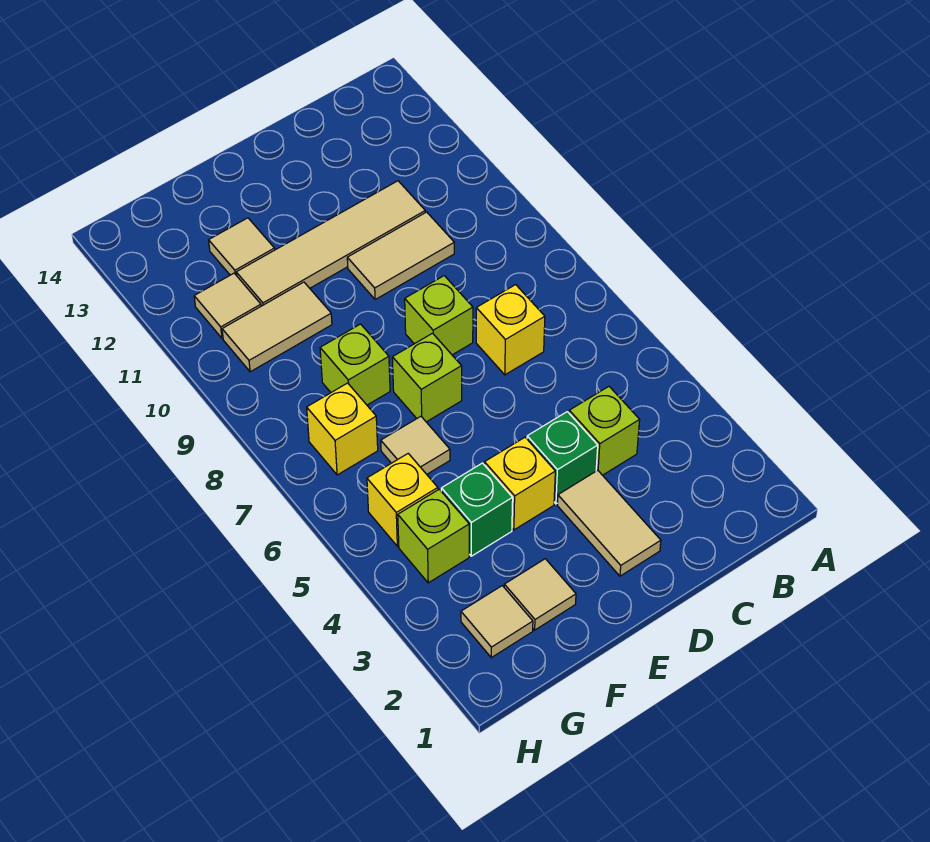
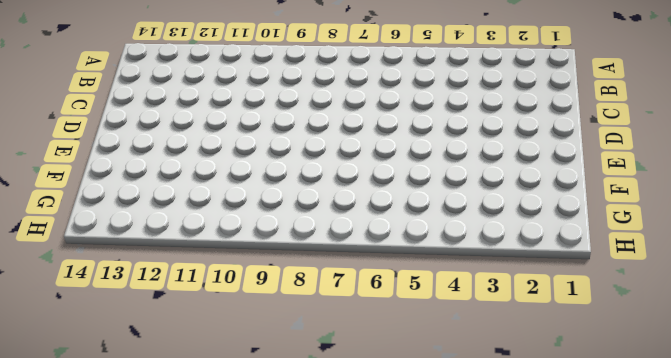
none -> lime brick C4 level 1
none -> yellow brick C7 level 1
none -> tan tile C10:D10 level 1

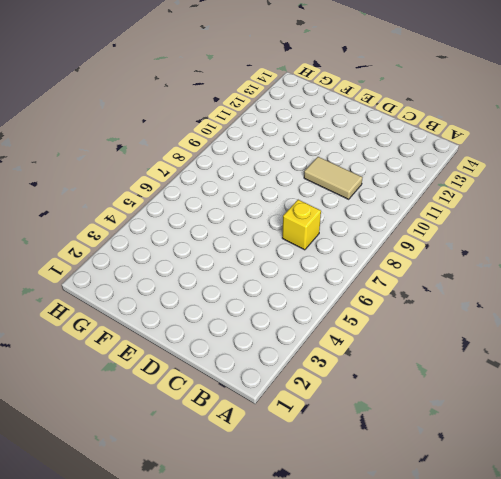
none -> lime brick C4 level 1
none -> tan tile C11:F11 level 1
none -> tan tile D2:D3 level 1

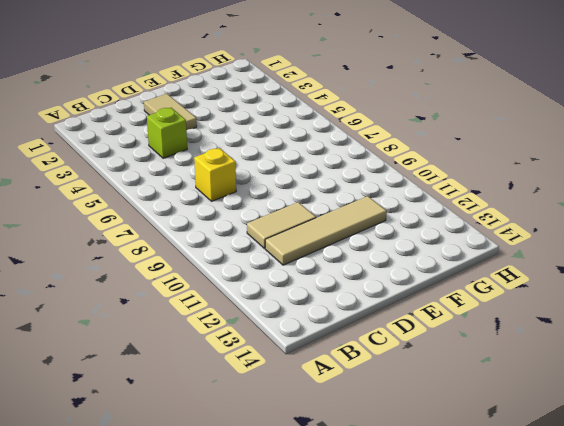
none -> green brick D4 level 1
none -> lime brick D8 level 1
none -> yellow brick E4 level 1

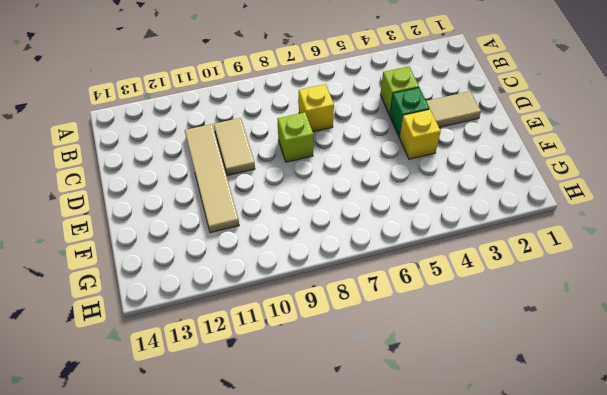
none -> lime brick E7 level 1
none -> tan tile F2 level 1
none -> green brick F4 level 1

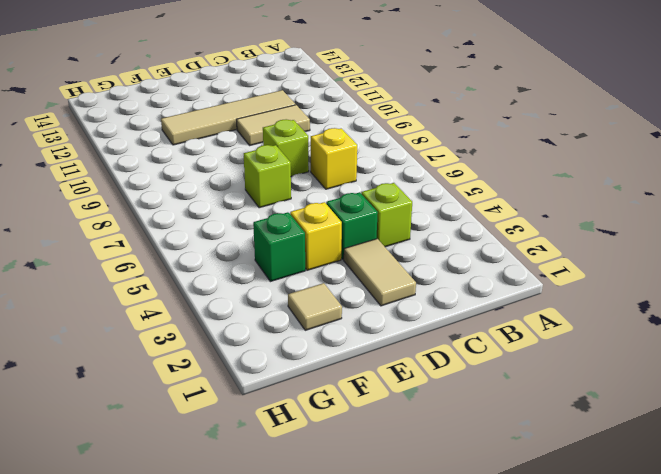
none -> tan tile F6 level 1
none -> lime brick F8 level 1
none -> tan tile F10:G10 level 1

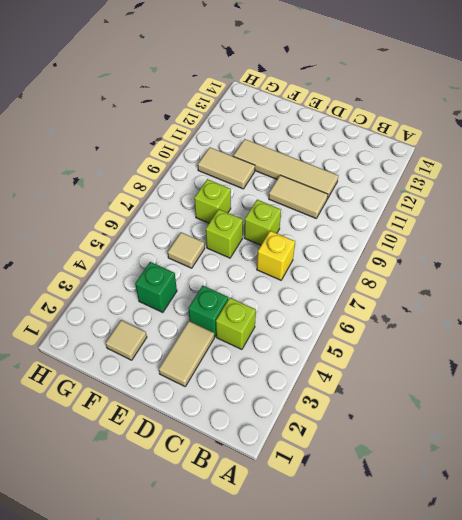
none -> yellow brick E4 level 1
none -> tan tile F12 level 1
none -> tan tile G2 level 1

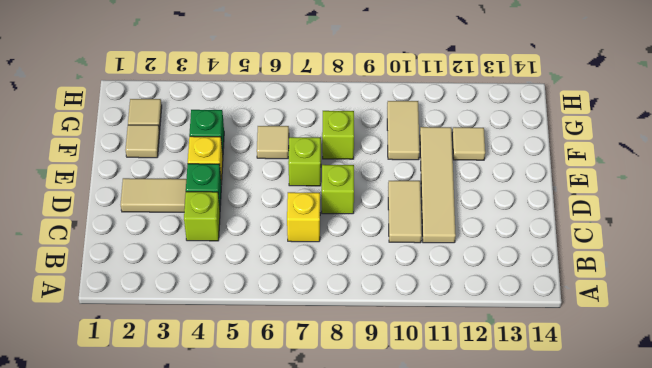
none -> lime brick G4 level 1
none -> yellow brick G5 level 1
none -> yellow brick G7 level 1

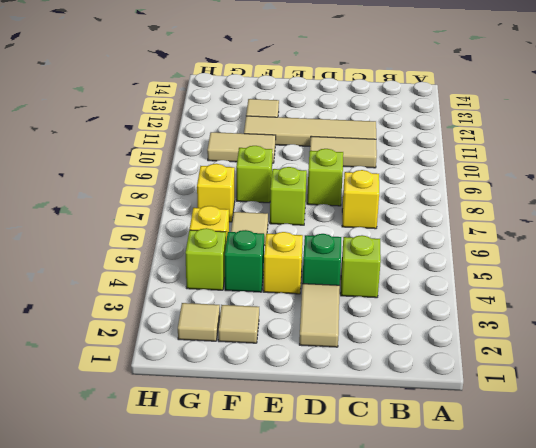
none -> tan tile G11 level 1

